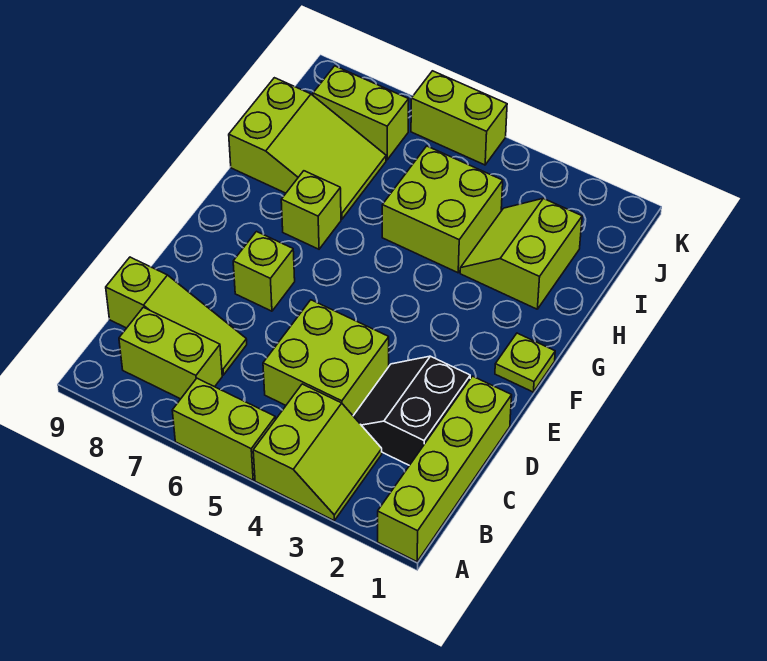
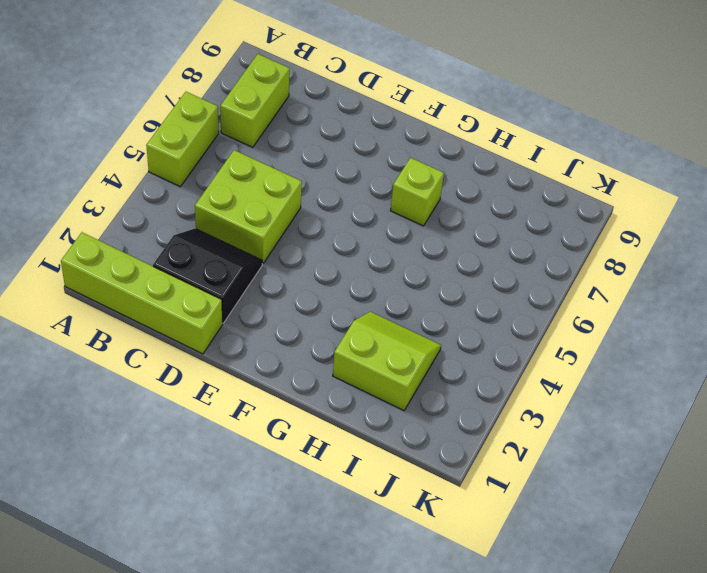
none -> lime slope A3:B4 level 1 top 4
none -> lime slope C7:C9 level 1 top 9
none -> lime brick E7 level 1

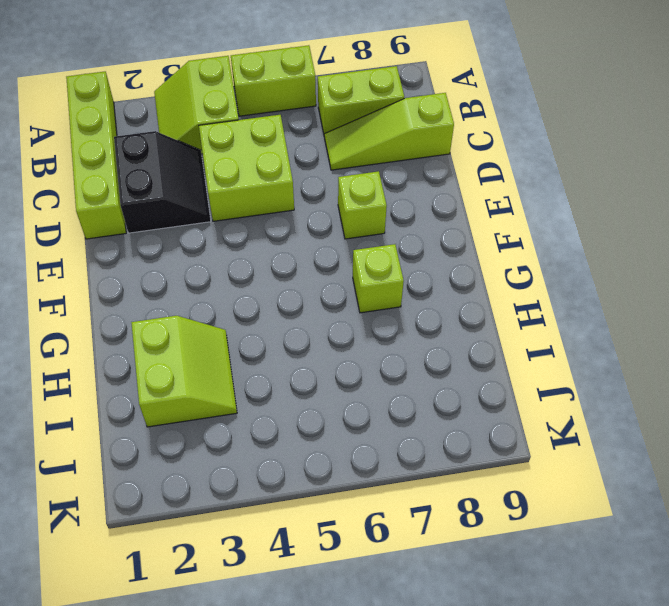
none -> lime plate F1 level 1
none -> lime brick H4:I5 level 1
none -> lime slope H7:I9 level 1 top 9

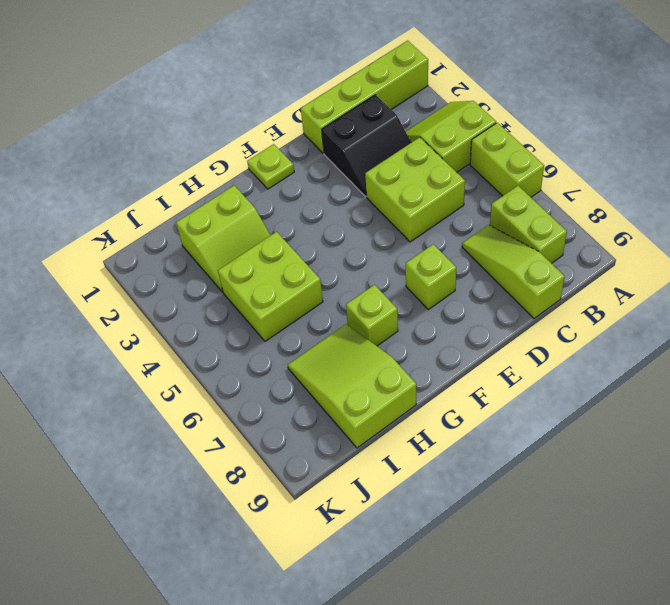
none -> lime brick J7:J8 level 1
none -> lime brick K5:K6 level 1

